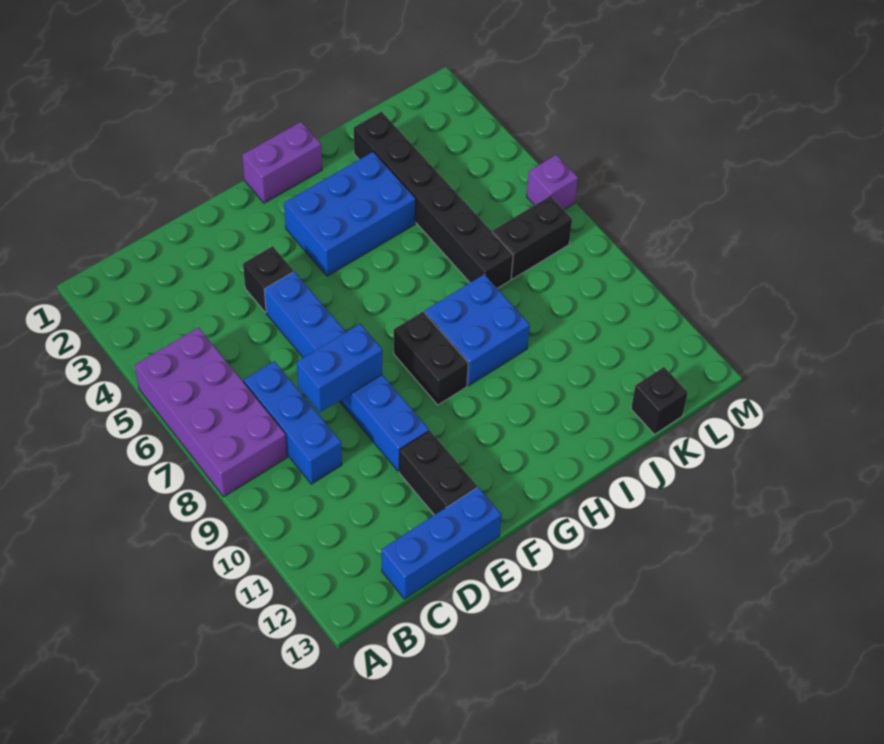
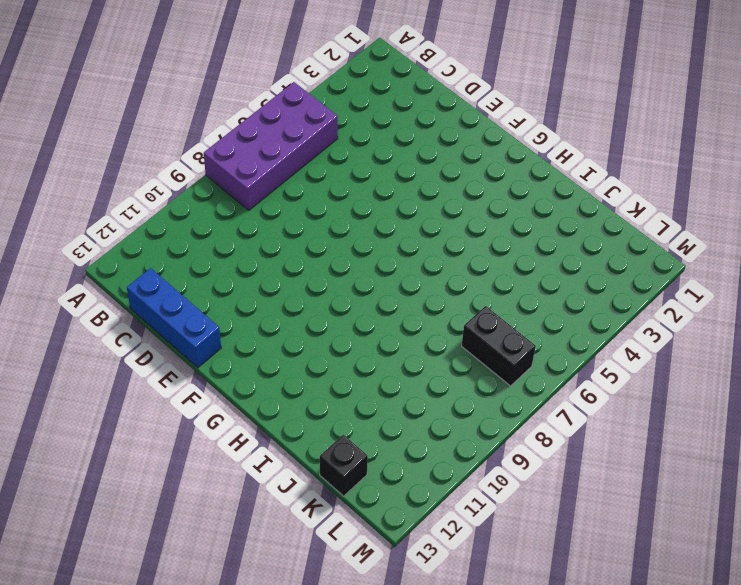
none -> blue brick C7:C9 level 1
none -> black brick E4 level 1
none -> blue brick E5:E10 level 1

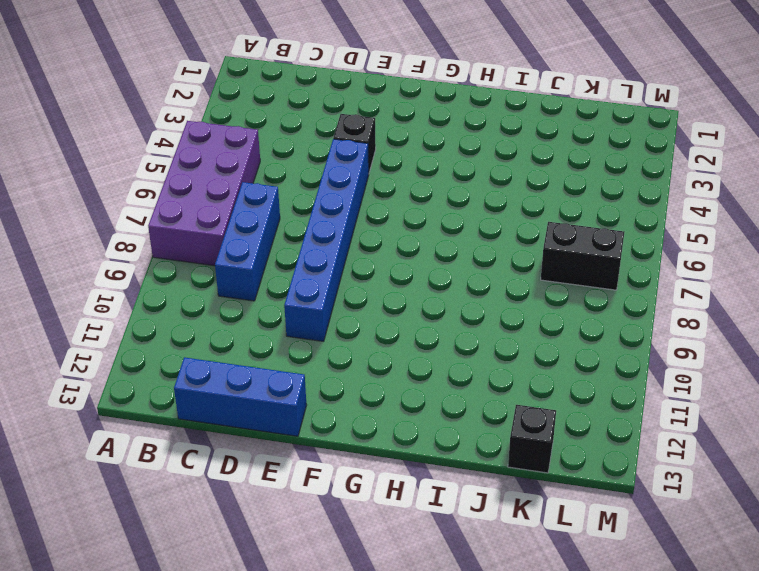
none -> black brick E11:E12 level 1
none -> purple brick G1:H1 level 1
none -> blue brick G3:I4 level 1

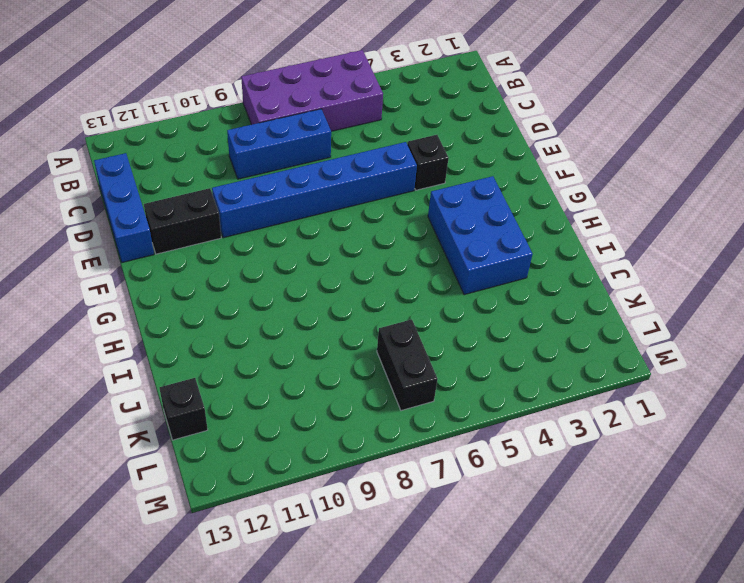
none -> purple brick G1:H1 level 1
none -> black brick G8:G9 level 1
none -> blue brick H8:I9 level 1

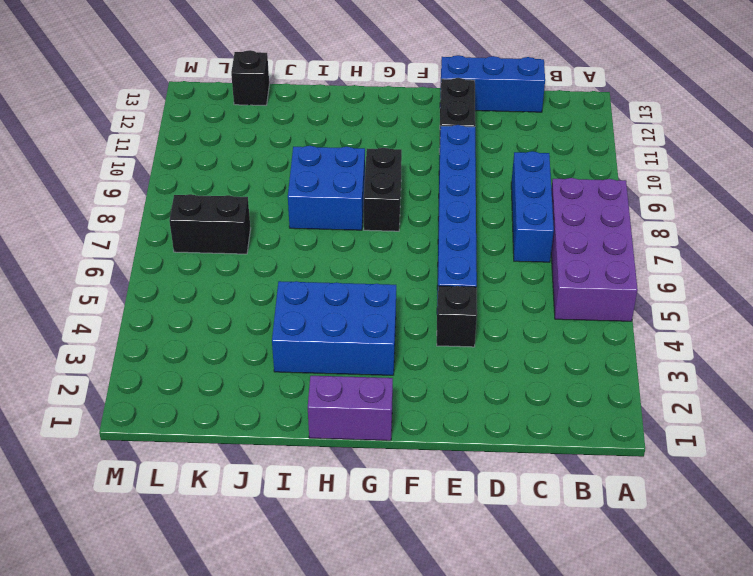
none -> black brick J2:J7 level 1
none -> purple brick M6 level 1
none -> blue brick D8:E8 level 2

